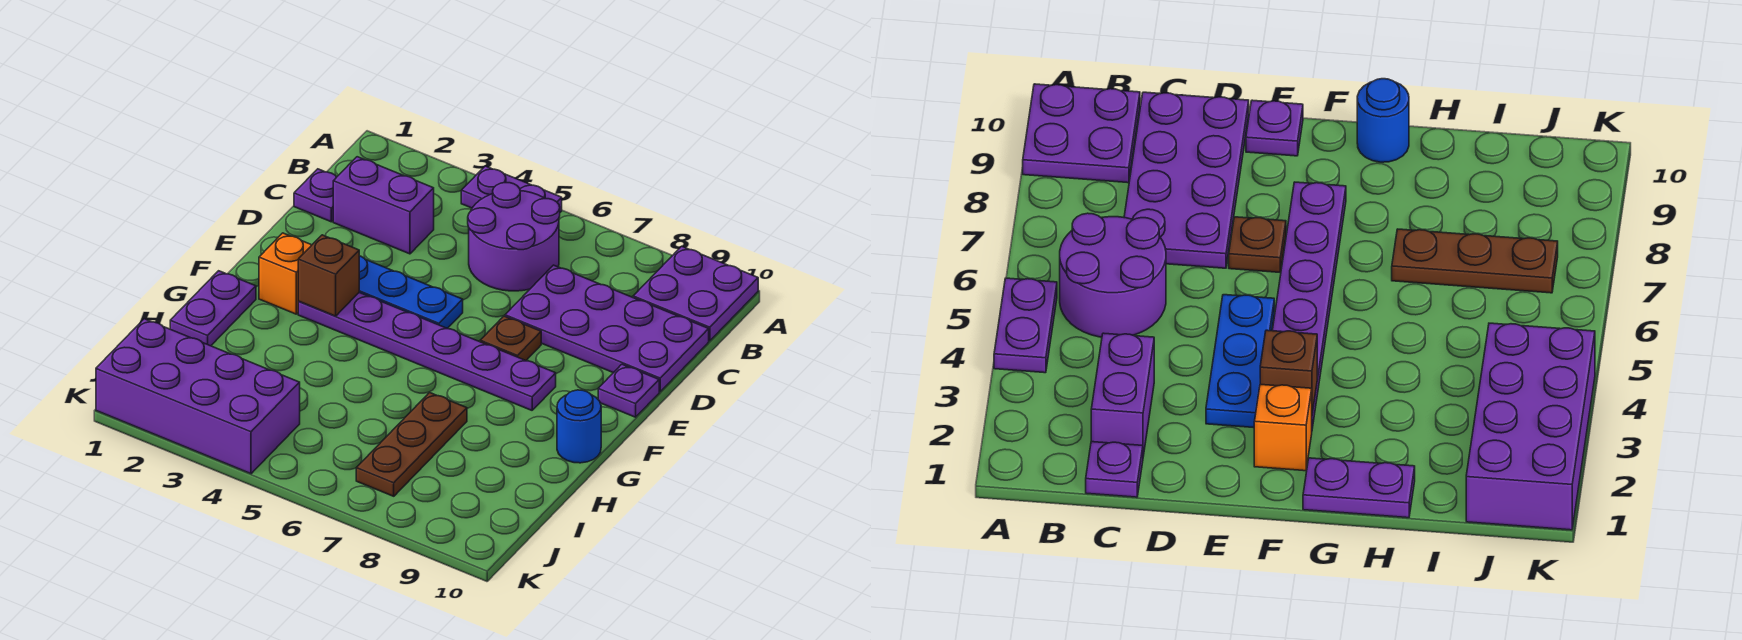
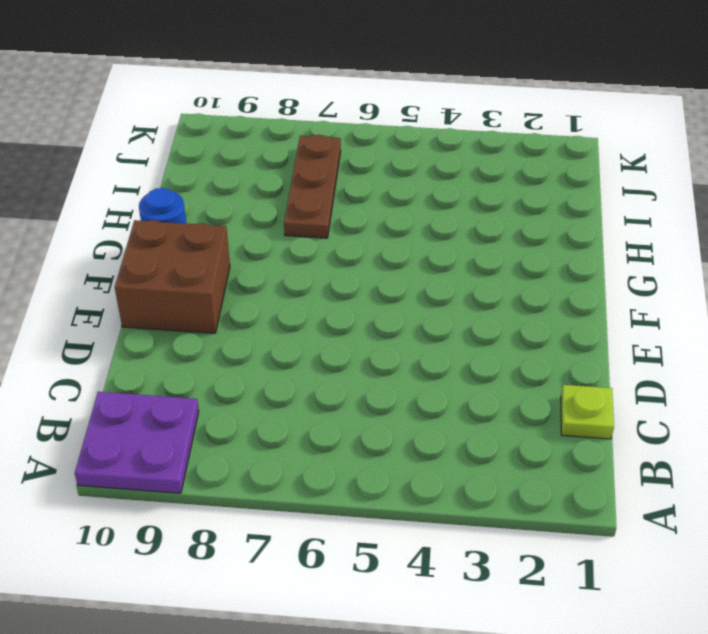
lime plate C1 level 1 -> purple plate C1 level 1
brown brick E9:F10 level 1 -> purple plate E10 level 1
none -> purple plate A4:A5 level 1
none -> purple round brick B5:C6 level 1
none -> purple brick C2:C3 level 1

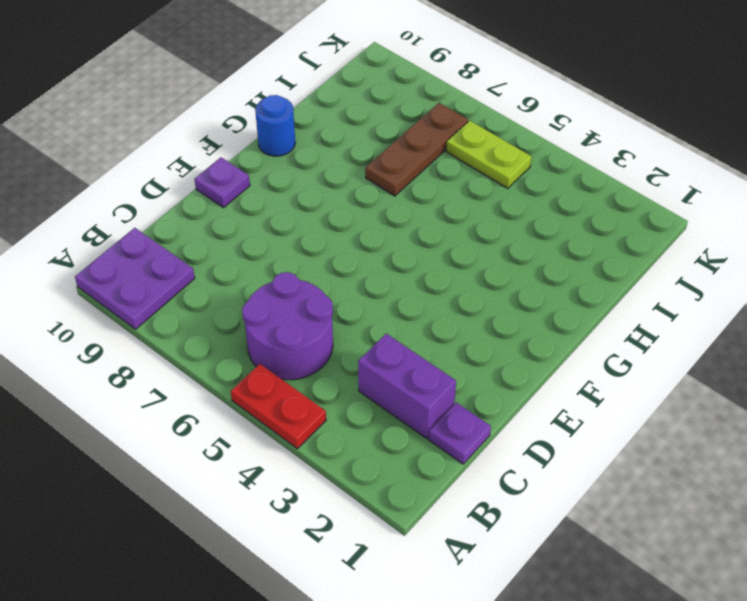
red plate A4:A5 level 1 -> purple plate A4:A5 level 1
lime plate J5:J6 level 1 -> none
none -> purple plate C7:D10 level 1
none -> blue plate E3:E5 level 1
none -> brown plate E7 level 1

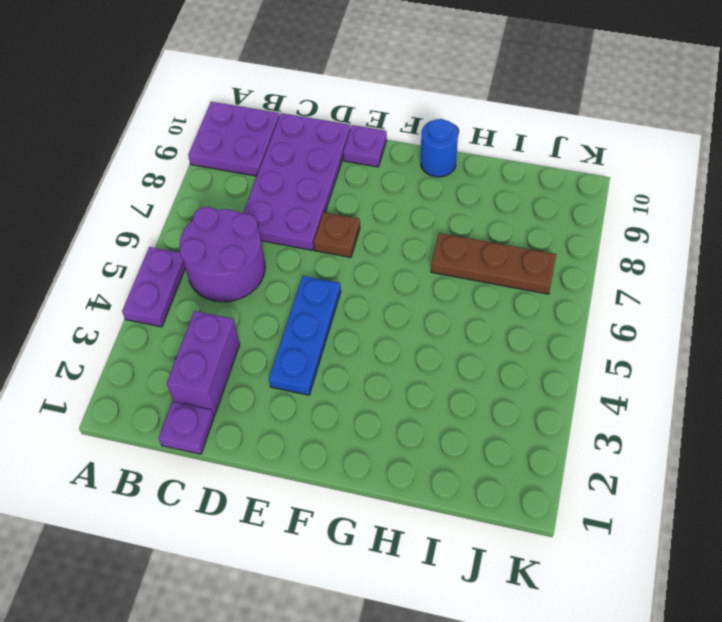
none -> orange brick F2 level 1
none -> purple plate F3:F8 level 1
none -> purple plate G1:H1 level 1

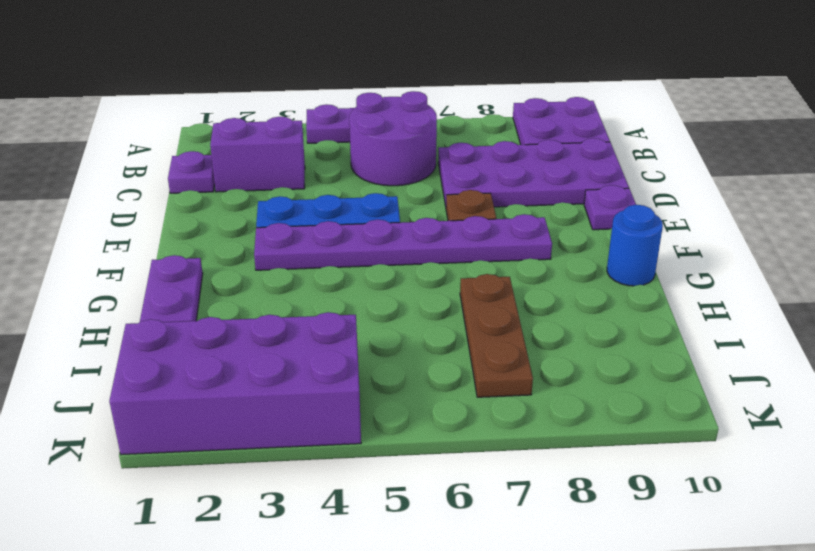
none -> orange brick F2 level 1
none -> brown brick F3 level 2

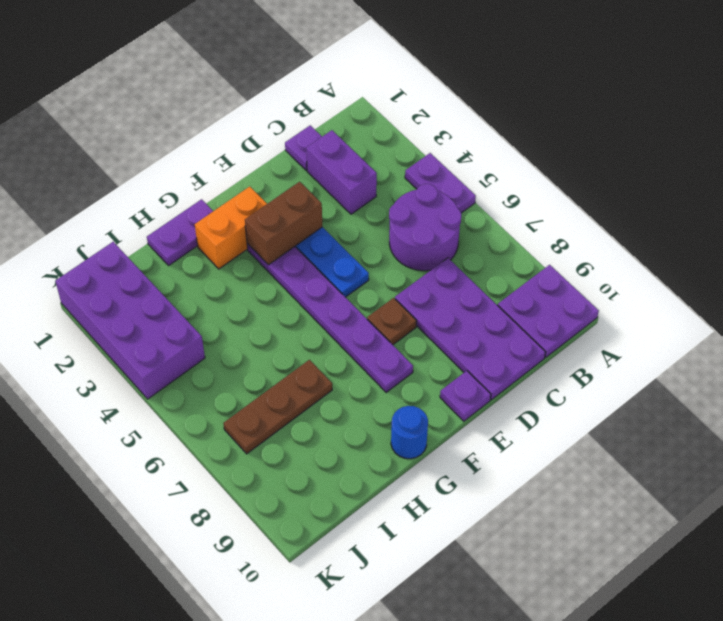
brown brick E3:F3 level 2 -> brown brick F3 level 2
orange brick F2:G2 level 1 -> orange brick F2 level 1

